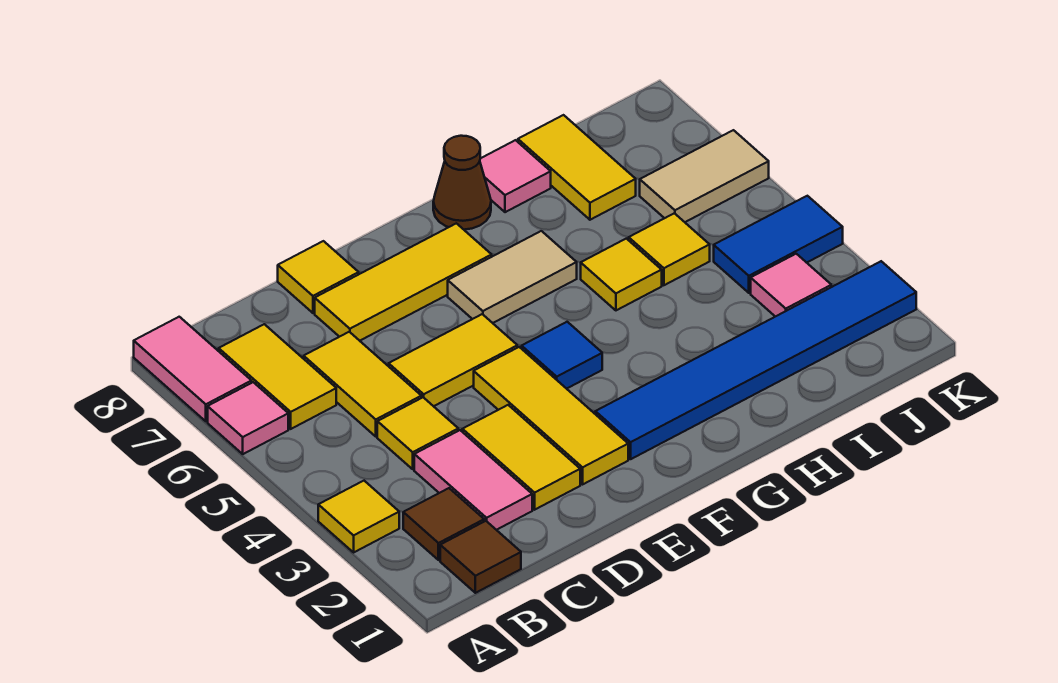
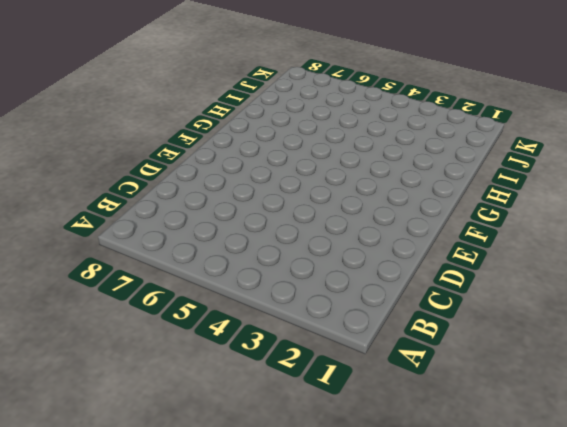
none -> yellow tile A3 level 1
none -> pink tile A6 level 1
none -> pink tile A7:A8 level 1

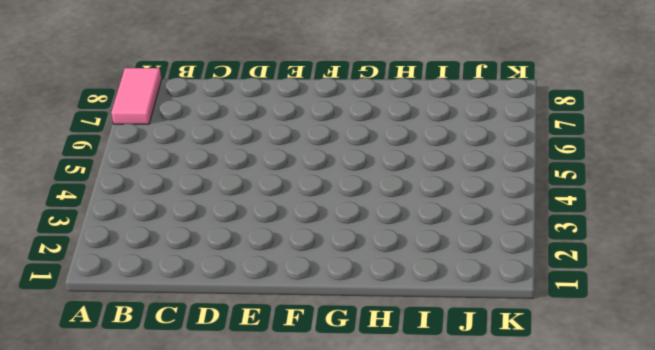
none -> yellow tile A3 level 1
none -> pink tile A6 level 1
none -> brown tile B1 level 1

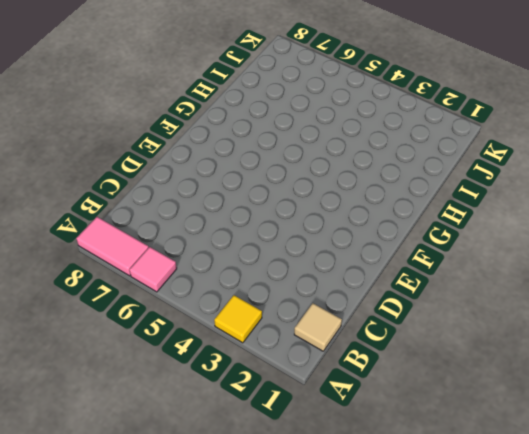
tan tile B1 level 1 -> brown tile B1 level 1
none -> brown tile B2 level 1
none -> yellow tile B6:B7 level 1
none -> pink tile C2:C3 level 1

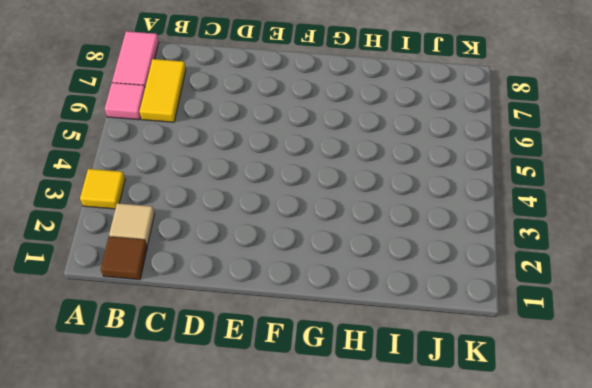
tan tile B2 level 1 -> brown tile B2 level 1
none -> pink tile C2:C3 level 1
none -> yellow tile C4 level 1
none -> yellow tile C5:C6 level 1

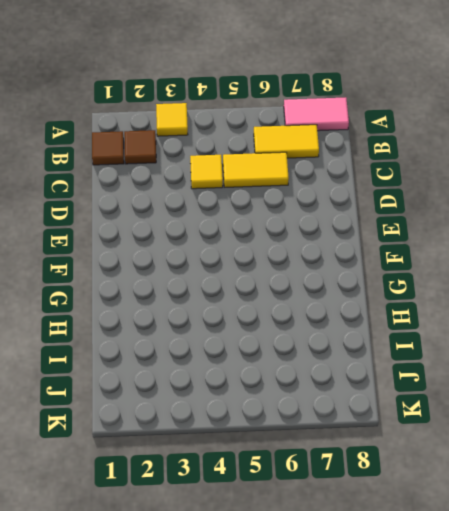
none -> pink tile A6 level 1
none -> pink tile C2:C3 level 1
none -> yellow tile D2:D3 level 1

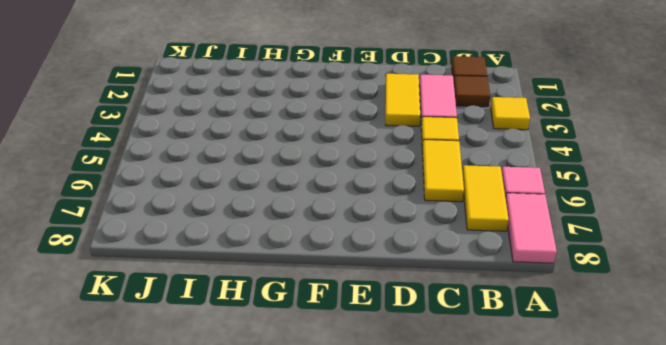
none -> yellow tile D5:E5 level 1
none -> yellow tile D7:F7 level 1
none -> yellow tile D8 level 1

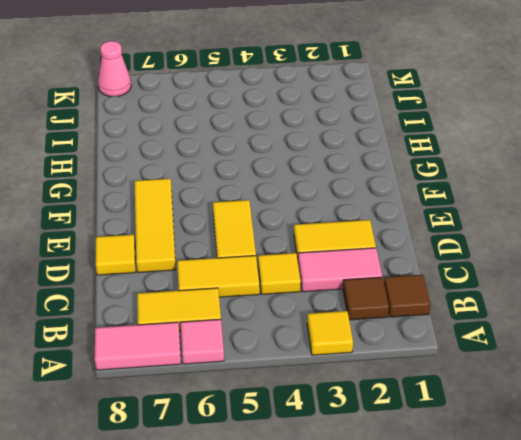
pink cone K8 level 1 -> none
none -> yellow tile E2:E4 level 1
none -> blue tile F2:K2 level 1
none -> blue tile F4 level 1

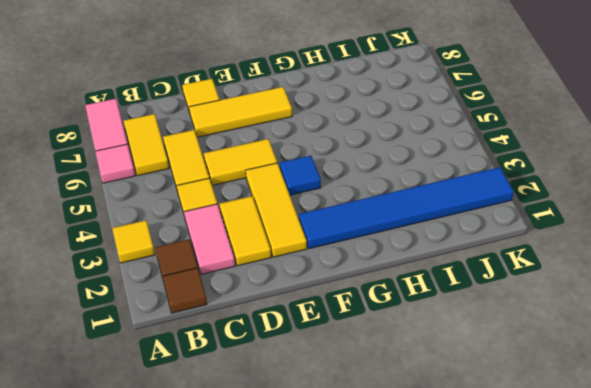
none -> tan tile F6:G6 level 1
none -> brown cone G8 level 1
none -> yellow tile H5 level 1

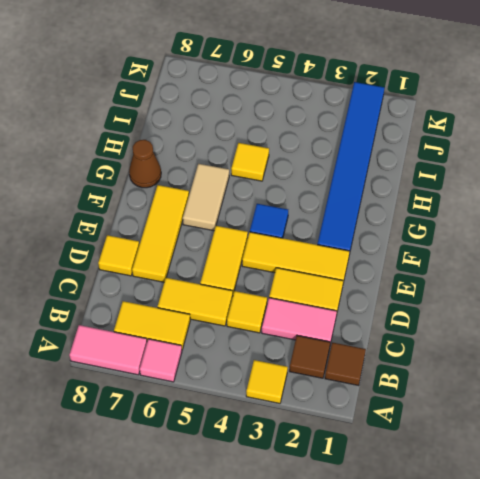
none -> pink tile H8 level 1
none -> yellow tile I5 level 1
none -> yellow tile I7:I8 level 1

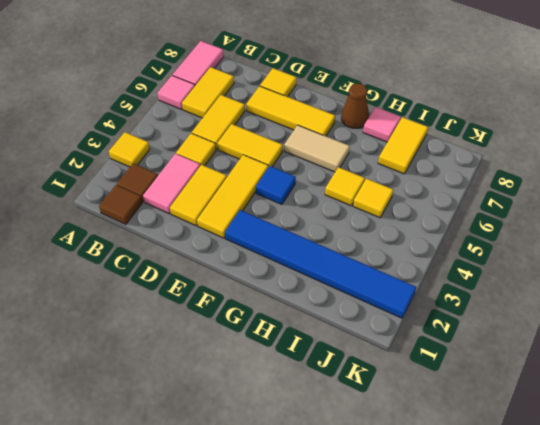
none -> pink tile J3 level 1
none -> blue tile J4:K4 level 1
none -> tan tile J6:K6 level 1

